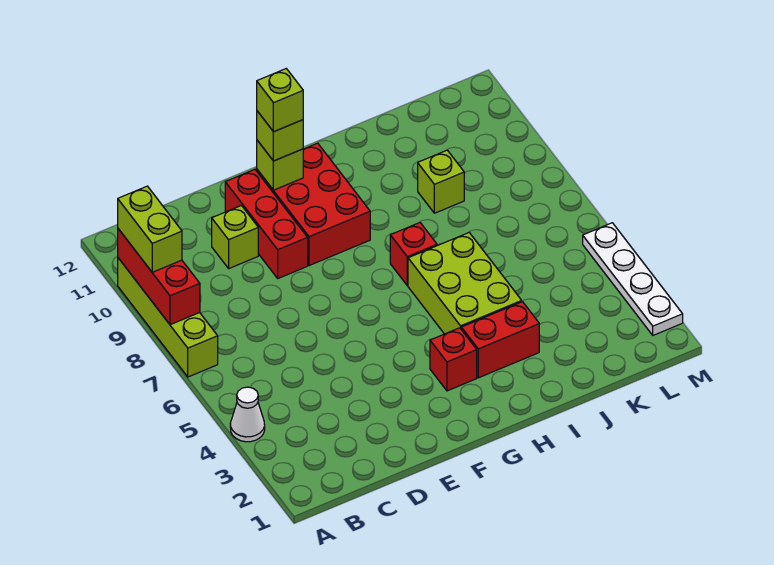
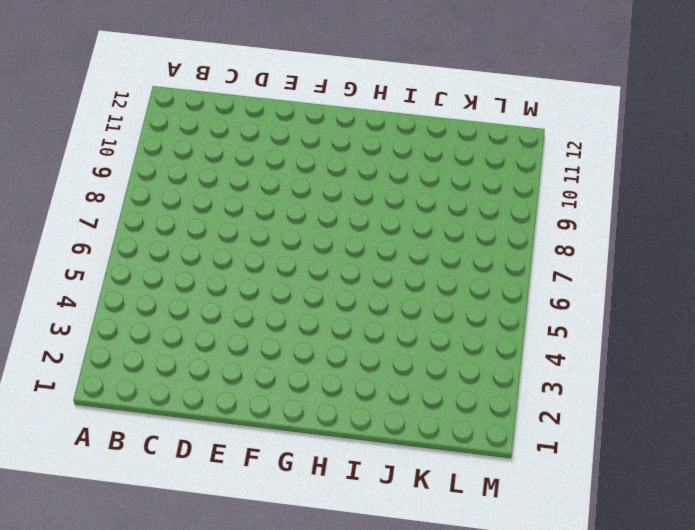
none -> white cone A4 level 1
none -> lime brick A7:A10 level 1
none -> lime brick D10 level 1

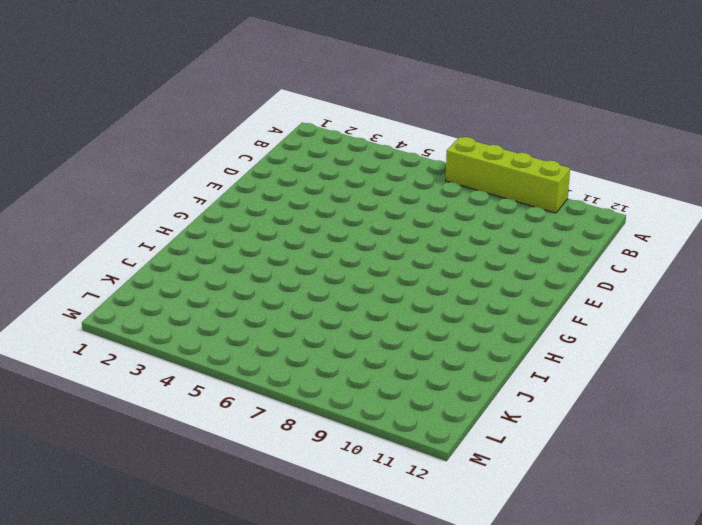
none -> white cone A4 level 1
none -> lime brick D10 level 1
none -> red brick E9:E11 level 1

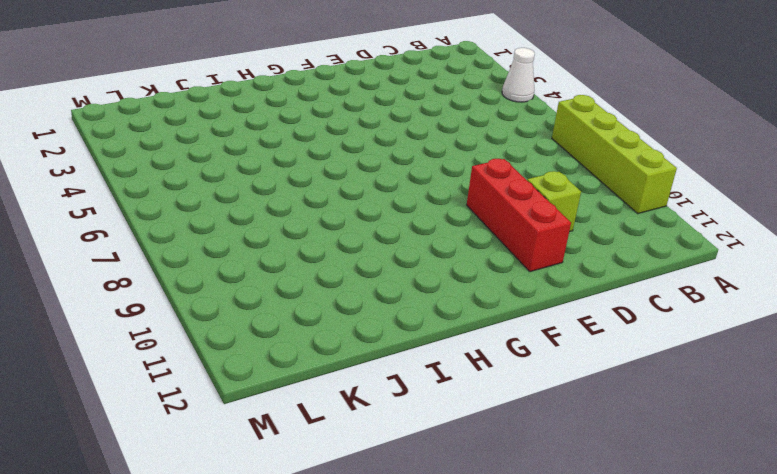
none -> red brick F9:G11 level 1
none -> red brick G3 level 1
none -> red brick H3:I3 level 1

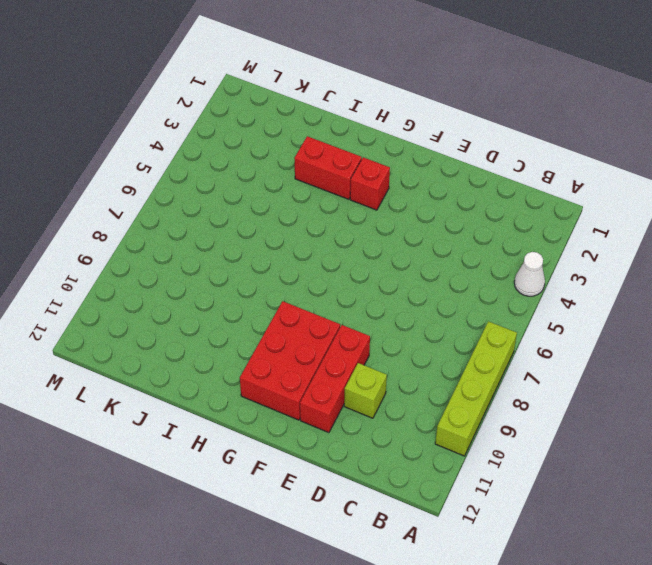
none -> lime brick H4:I6 level 1
none -> red brick H7 level 1
none -> lime brick J9 level 1

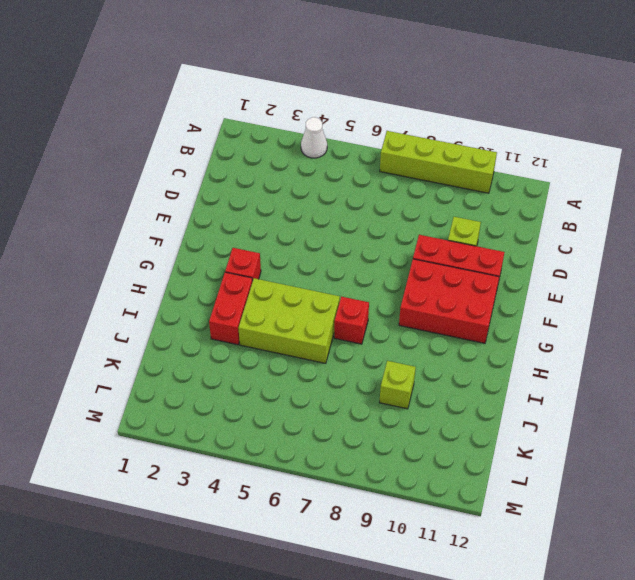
none -> white plate M2:M5 level 1
none -> red brick A8:A10 level 2
none -> lime brick F11 level 2

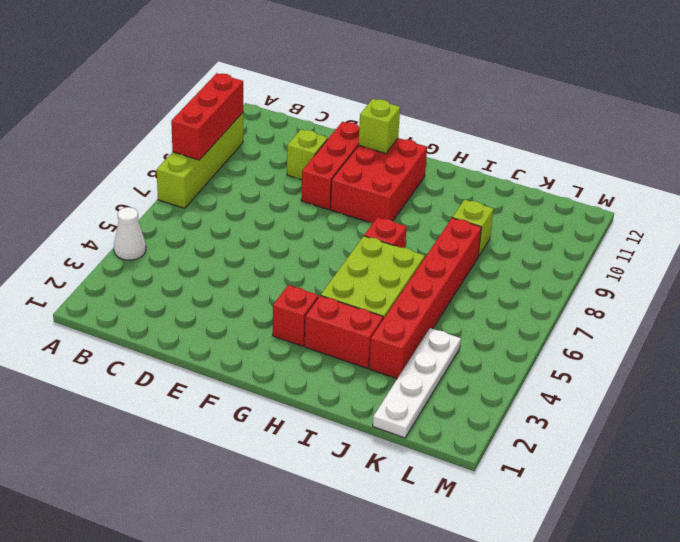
red brick J3:J8 level 1 -> none
white plate K1:K4 level 1 -> white plate M2:M5 level 1
none -> lime brick A9:A10 level 3
none -> lime brick F11 level 3
none -> lime brick F11 level 4

